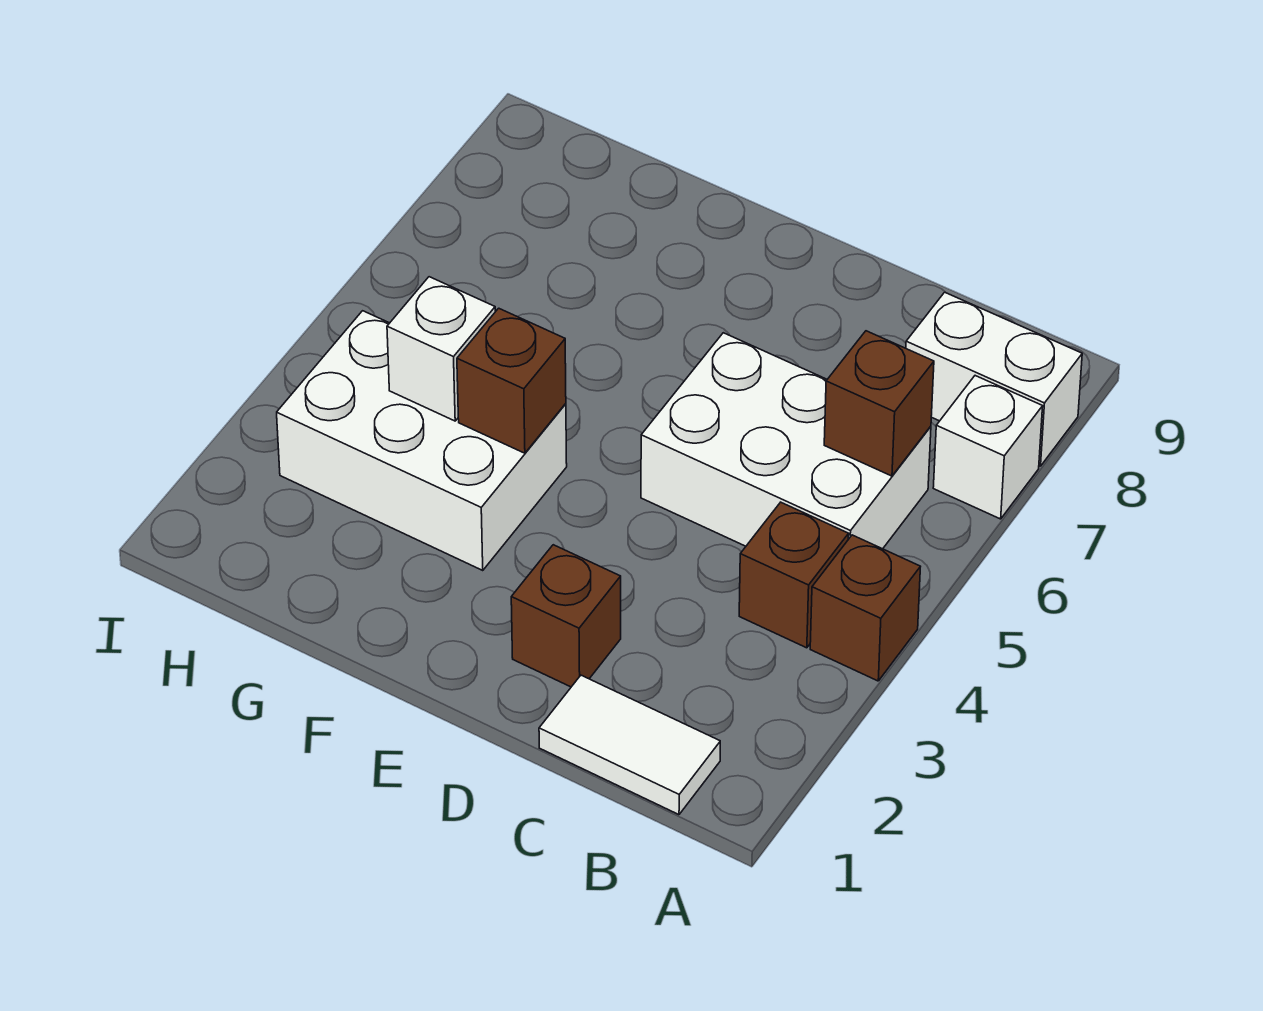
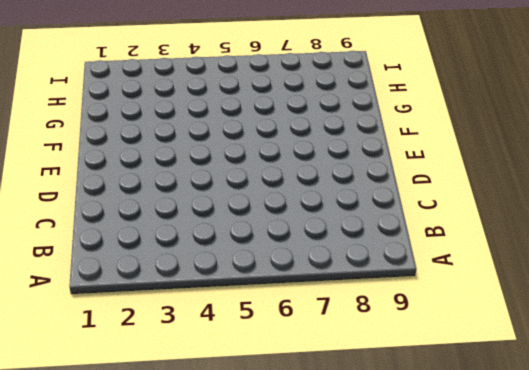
none -> brown brick A4 level 1
none -> white brick A7 level 1

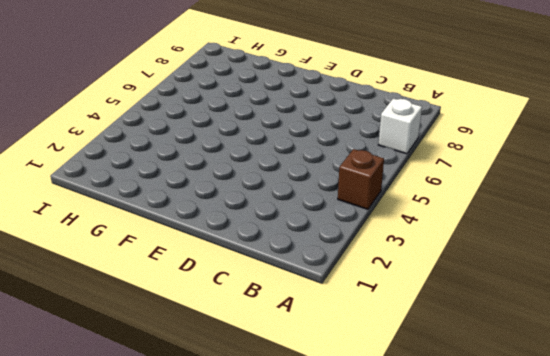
none -> white brick A8:B8 level 1
none -> white tile B1:C1 level 1

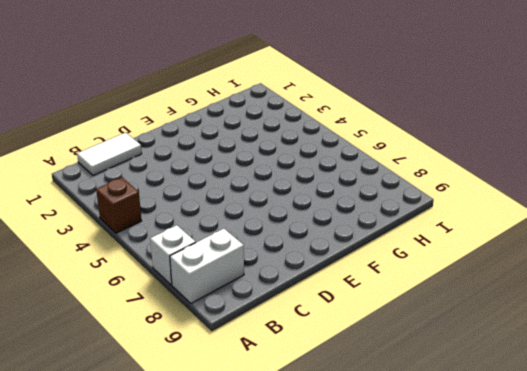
none -> brown brick B4 level 1
none -> white brick B5:D6 level 1

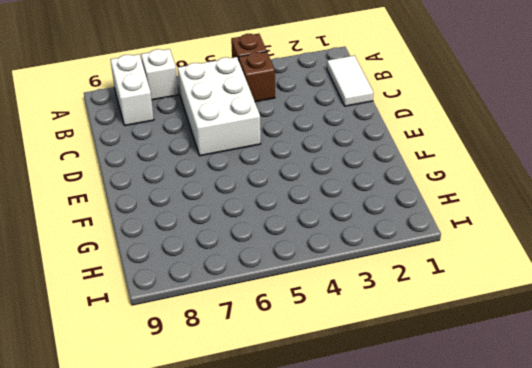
none -> brown brick D2 level 1
none -> white brick F3:H4 level 1

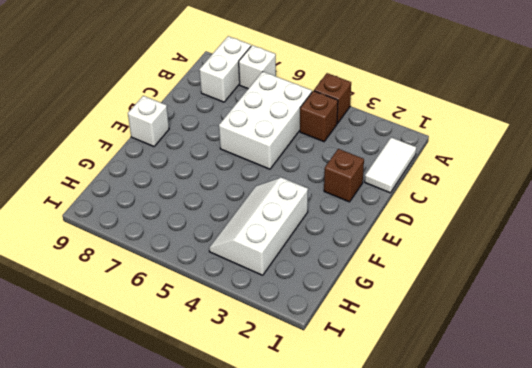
white brick E9 level 1 -> white brick G4 level 2
white slope F3:H4 level 1 top 3 -> white brick F3:H4 level 1
none -> brown brick B6 level 2
none -> brown brick F4 level 2

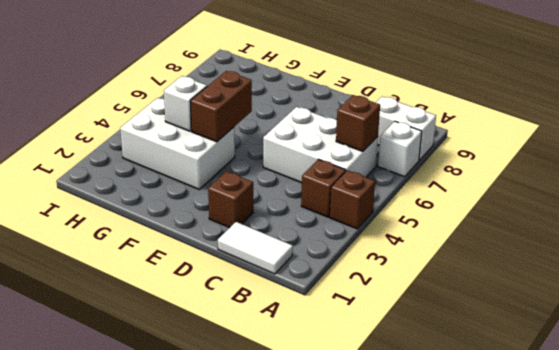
brown brick F4:F5 level 2 -> brown brick F4 level 2

